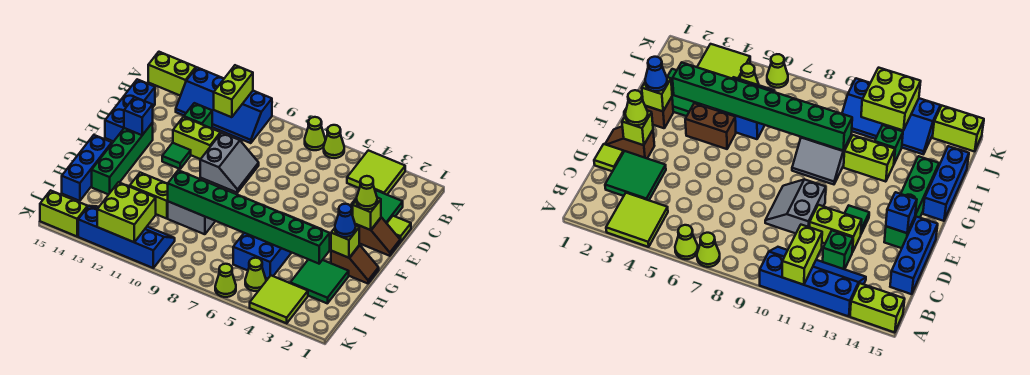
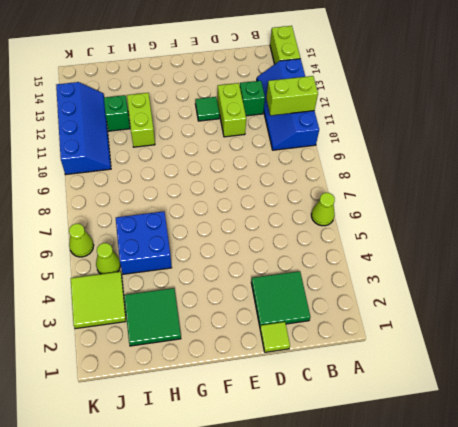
none -> lime tile A3:B4 level 1
none -> lime cone A7 level 1
none -> blue brick C15:E15 level 1
none -> grey slope D9:E10 level 1 top 10

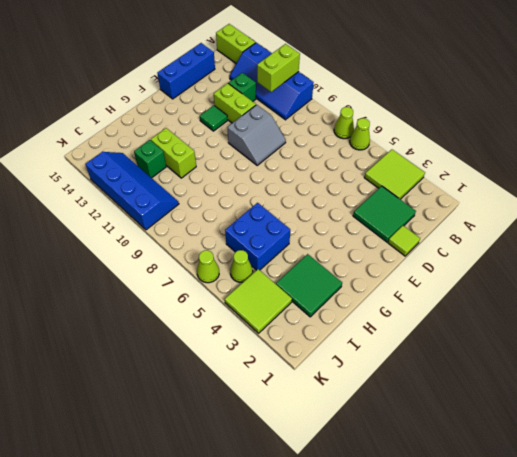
none -> brown slope E1:E2 level 1 top 2
none -> green brick E14:H14 level 1
none -> brown slope G1:G2 level 1 top 2
none -> brown brick G4:G5 level 1

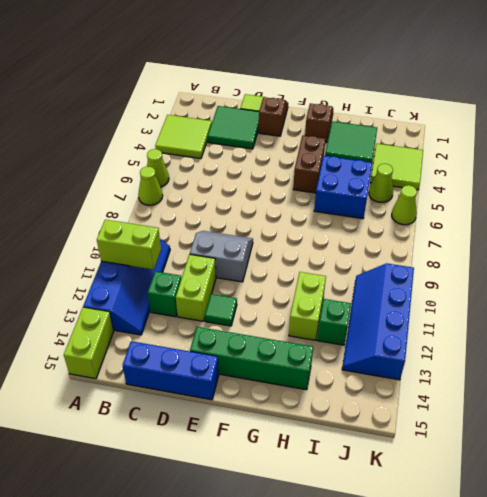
none -> grey slope G9:H10 level 1 top H
none -> blue brick G15:I15 level 1
none -> lime brick K14:K15 level 1
none -> lime brick E2 level 2

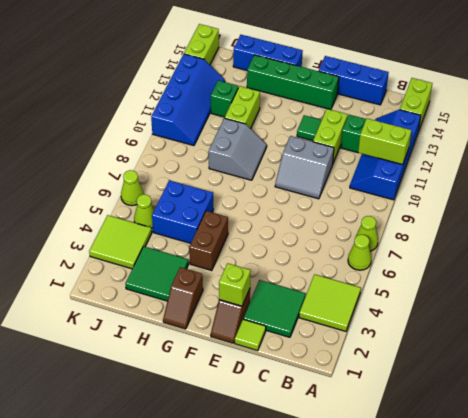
none -> blue brick E14 level 2
none -> lime brick G2 level 2
none -> green brick H3:H10 level 2
none -> lime brick J11:K12 level 2

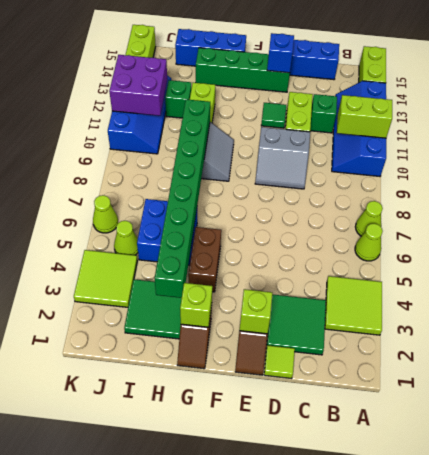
purple brick J11:K12 level 2 -> lime brick J11:K12 level 2
none -> lime cone E2 level 3
none -> blue cone G2 level 3

